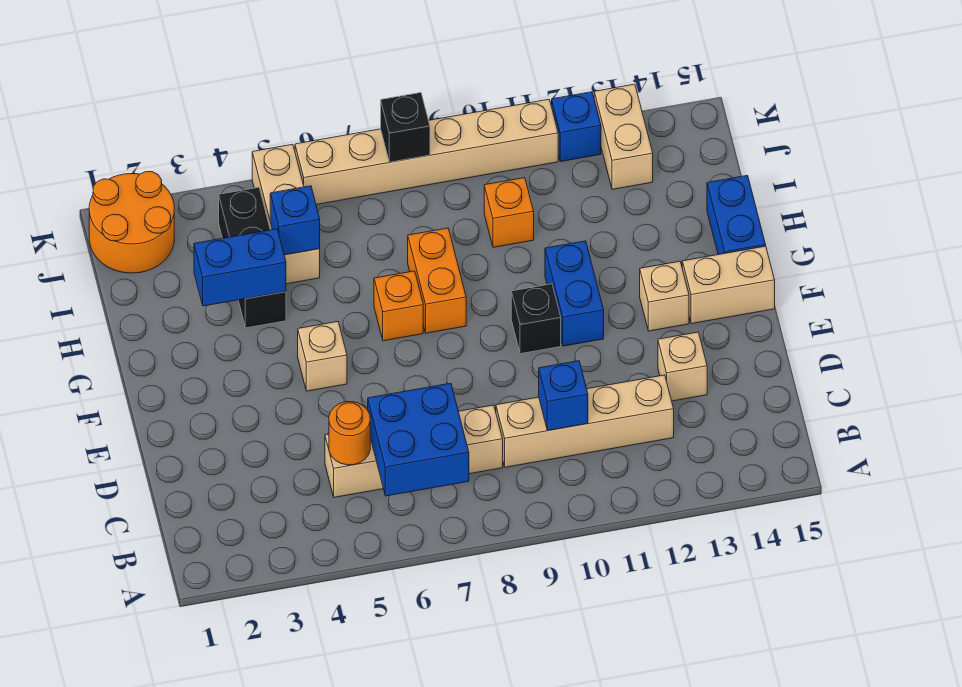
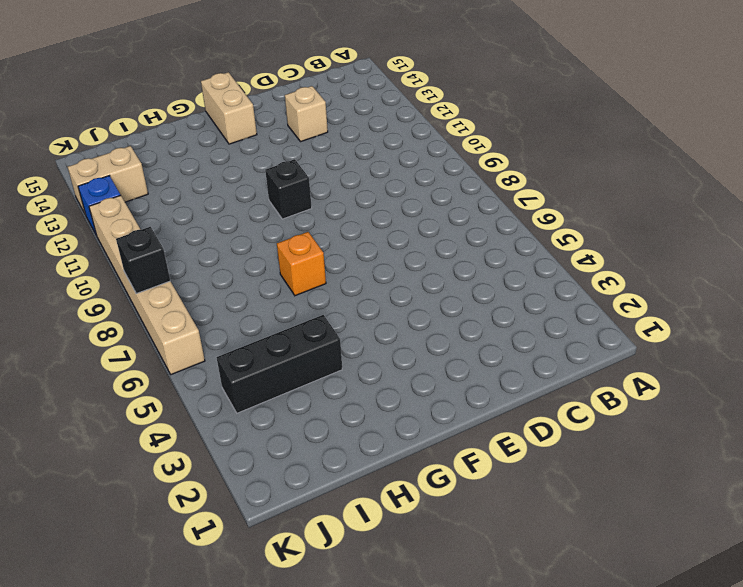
none -> tan brick C5:C8 level 1
none -> tan brick C9:C12 level 1
none -> tan brick F5 level 1

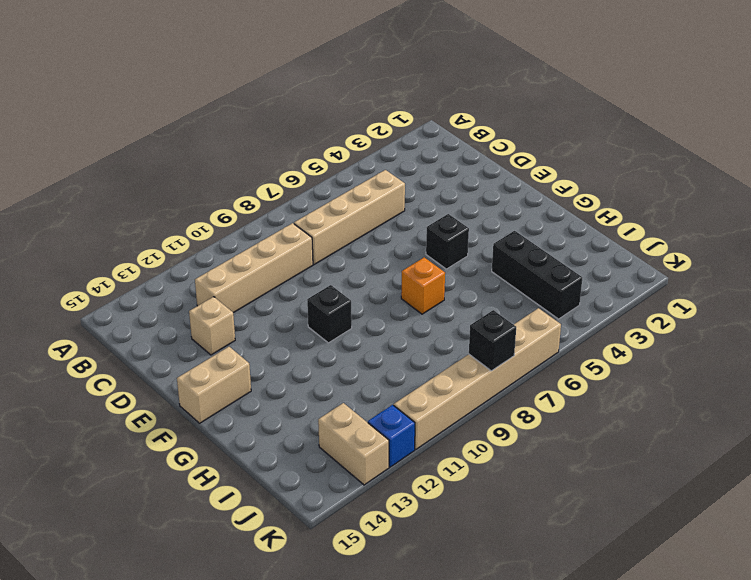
black brick F5 level 1 -> tan brick F5 level 1
none -> blue brick F11:G11 level 1
none -> tan brick F13 level 1
none -> orange brick G8:H8 level 1

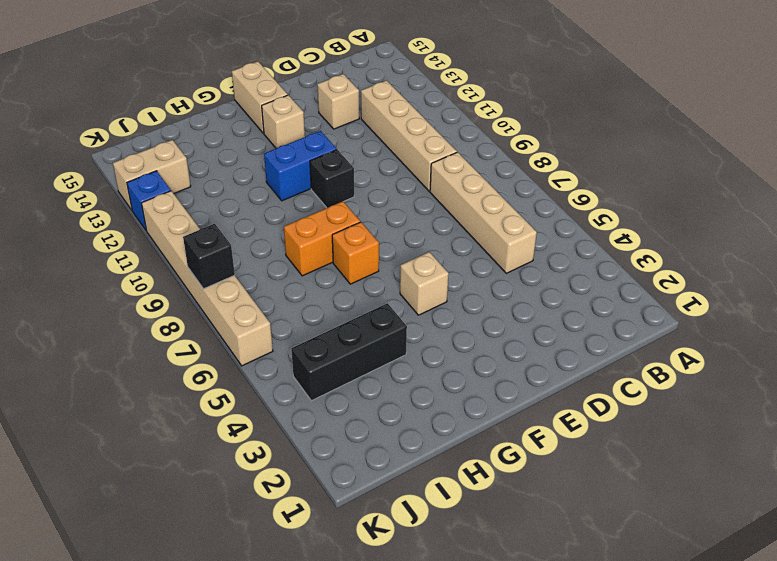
none -> blue brick G15:H15 level 1
none -> tan brick I5:K5 level 1
none -> orange brick I10 level 1

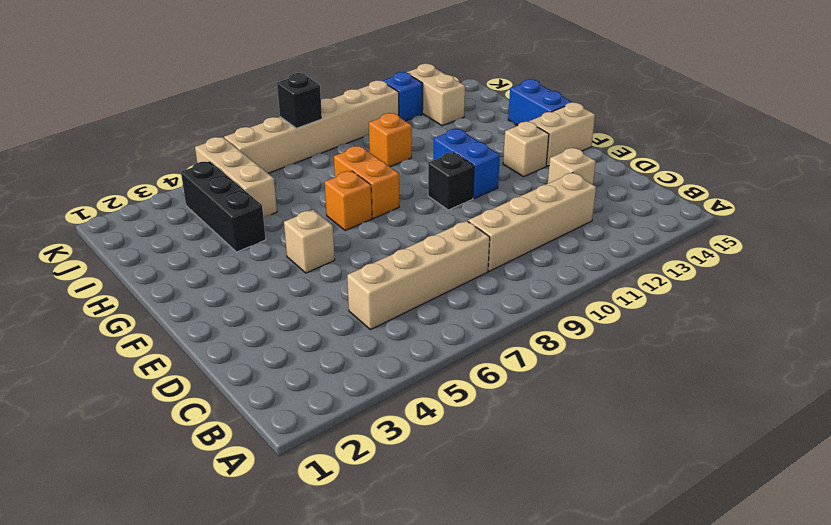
none -> orange round brick J1:K2 level 1
none -> blue brick B6:C7 level 2
none -> orange round brick C5 level 2

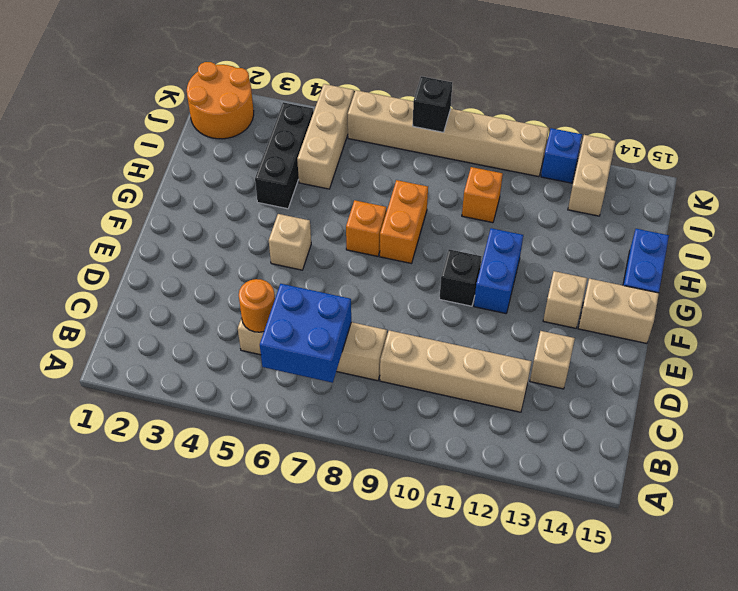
none -> blue brick C10 level 2
none -> blue brick H3:H4 level 2
none -> blue brick I5 level 2

